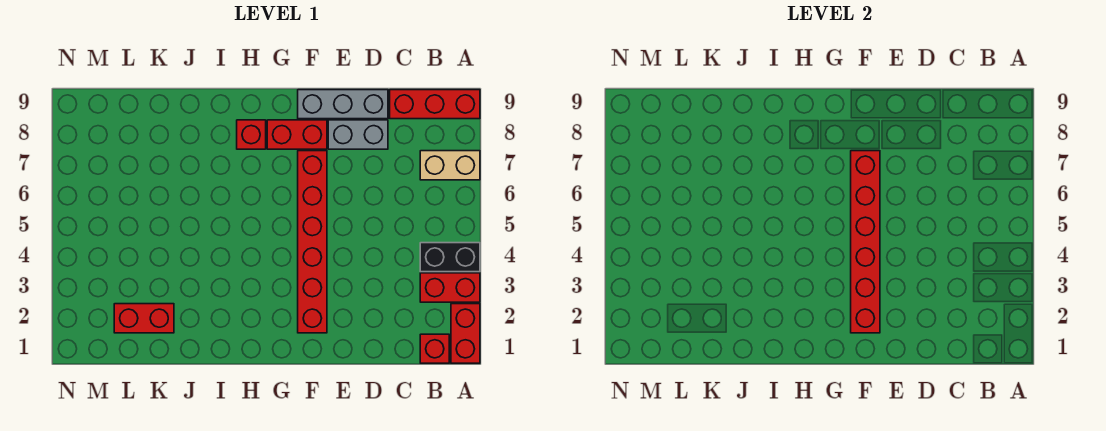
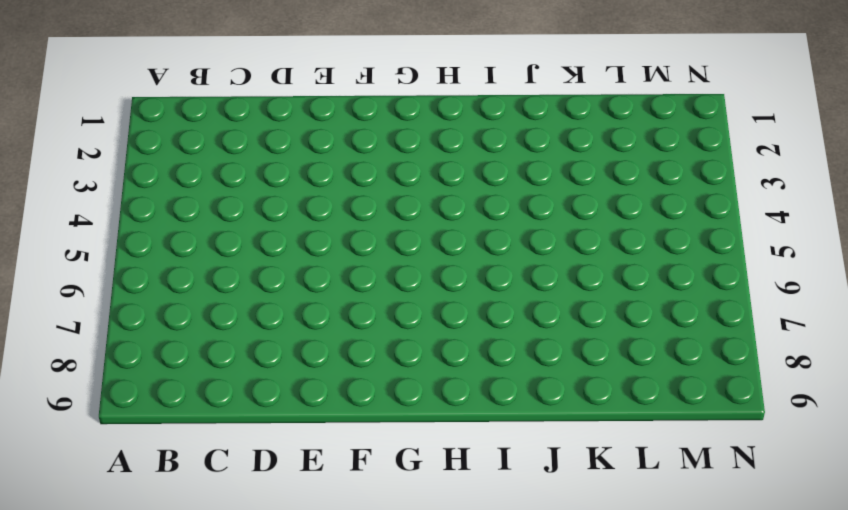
none -> red brick A1:A2 level 1
none -> red brick A3:B3 level 1
none -> black brick A4:B4 level 1

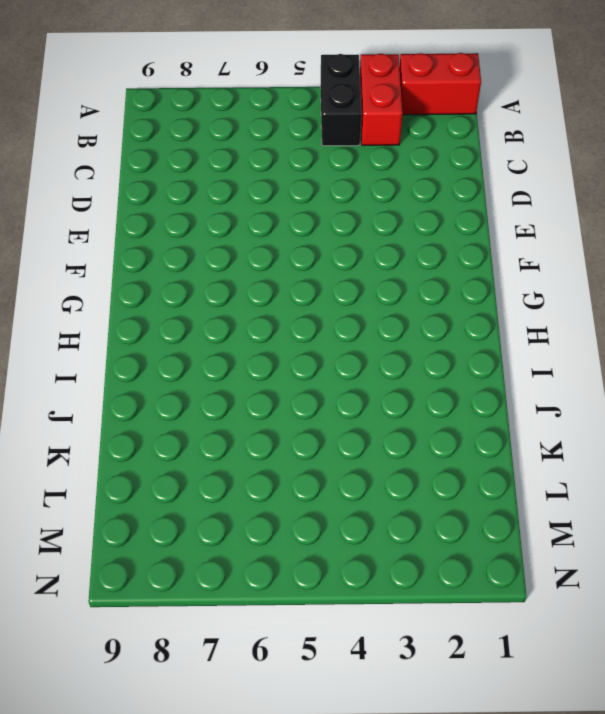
none -> tan brick A7:B7 level 1
none -> red brick A9:C9 level 1
none -> red brick B1 level 1

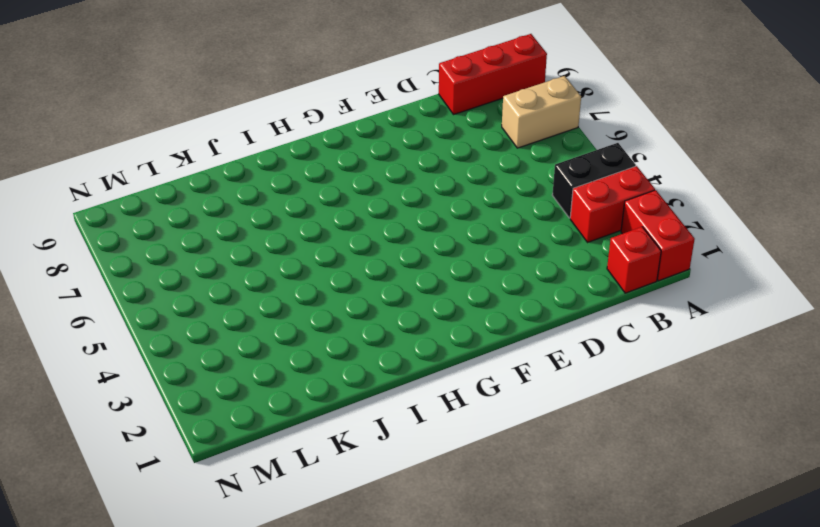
none -> grey brick D8:E8 level 1
none -> grey brick D9:F9 level 1
none -> red brick F2:F7 level 1

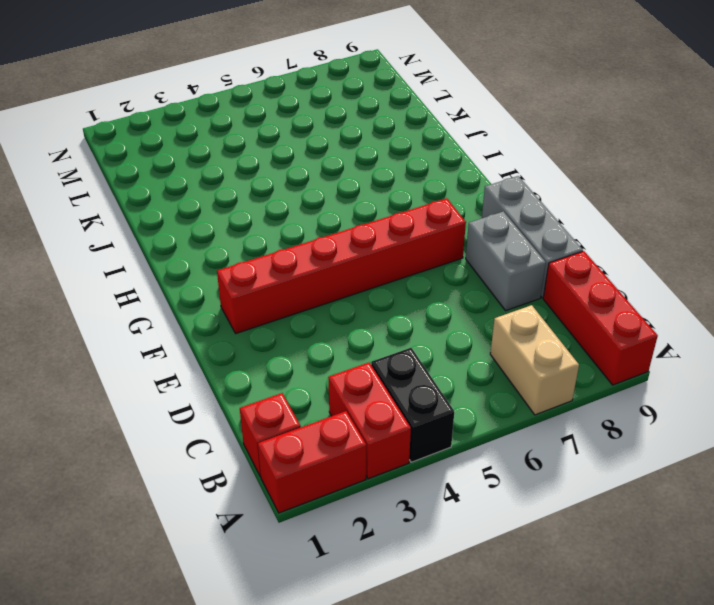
none -> red brick F8:G8 level 1
none -> red brick H8 level 1
none -> red brick K2:L2 level 1

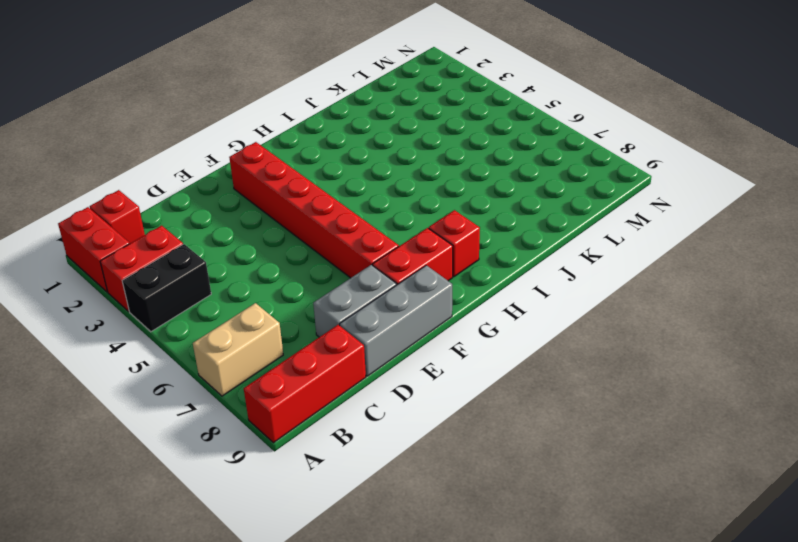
none -> red brick K2:L2 level 1
none -> red brick F2:F7 level 2

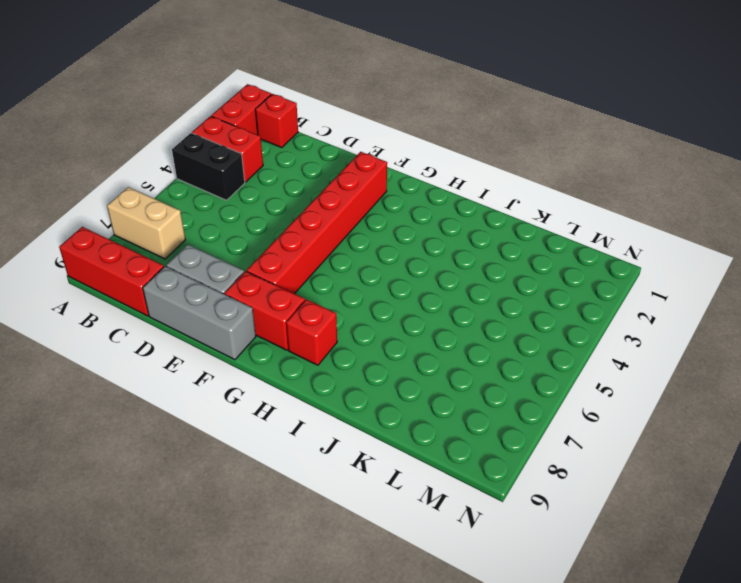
none -> red brick K2:L2 level 1
none -> red brick F2:F7 level 2

